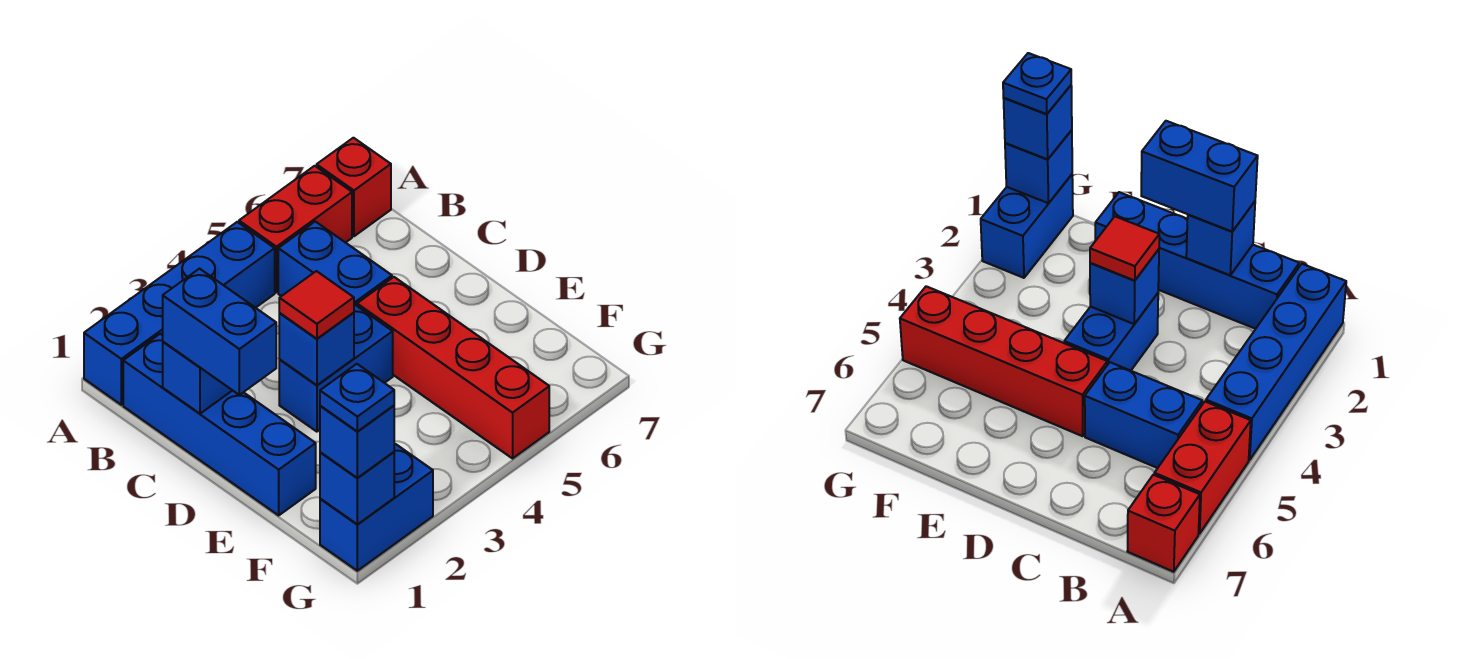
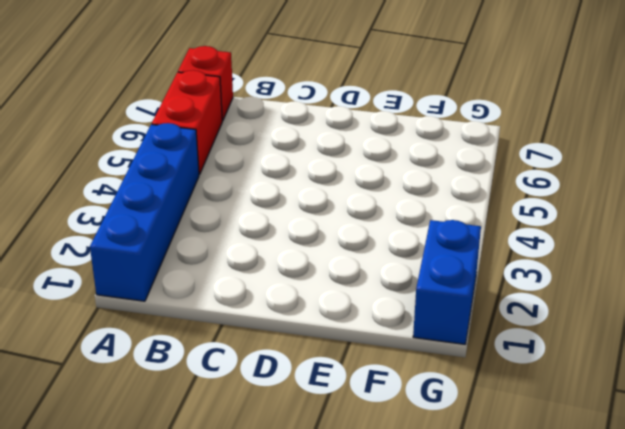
none -> blue brick B1:E1 level 1
none -> blue brick B5:C5 level 1
none -> blue brick D3:D4 level 1

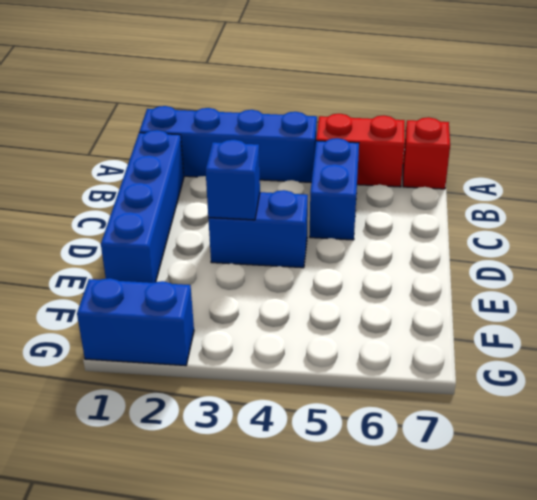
none -> red brick D5:G5 level 1
none -> blue brick C1 level 2
none -> blue brick G1 level 2

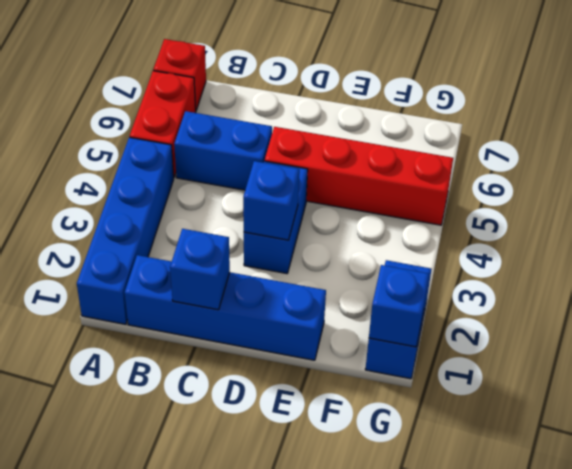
none -> blue brick C1:D1 level 3
none -> red tile D3 level 3
none -> blue brick G1 level 3

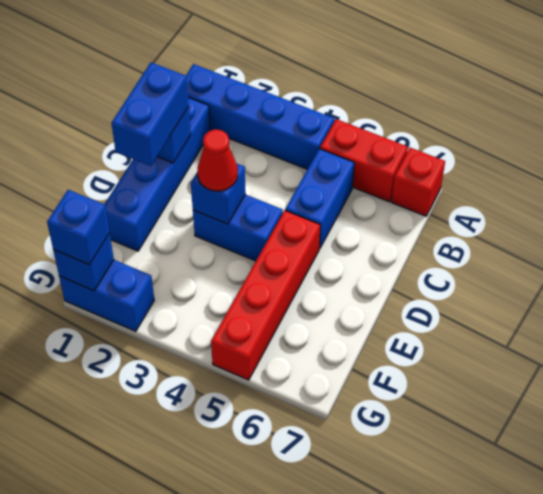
red cone D3 level 3 -> red tile D3 level 3
none -> blue plate G1 level 4

